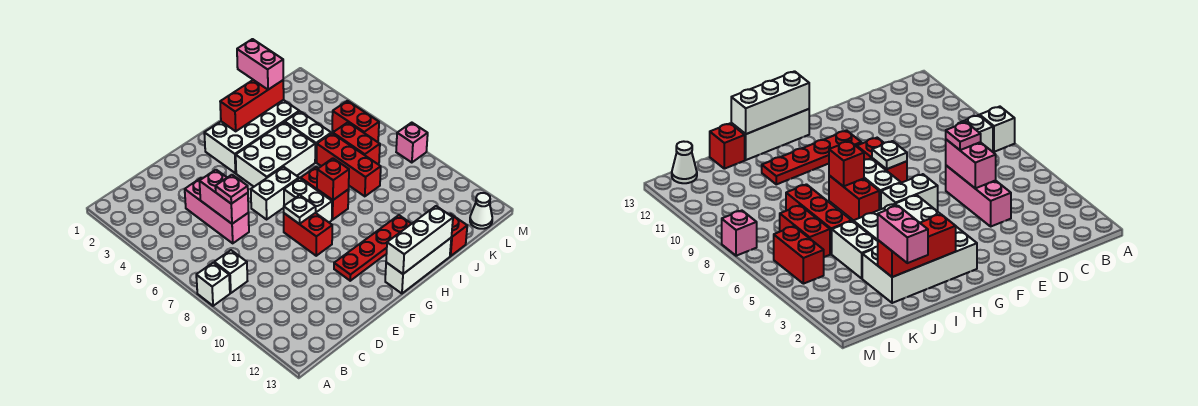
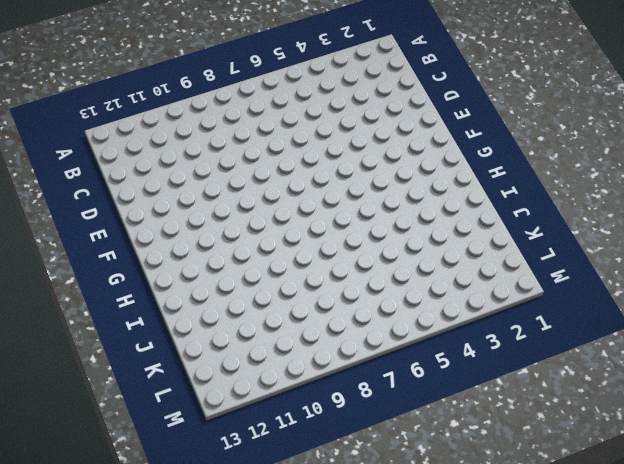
none -> white brick A8 level 1
none -> white brick B8 level 1
none -> pink brick D4:D6 level 1

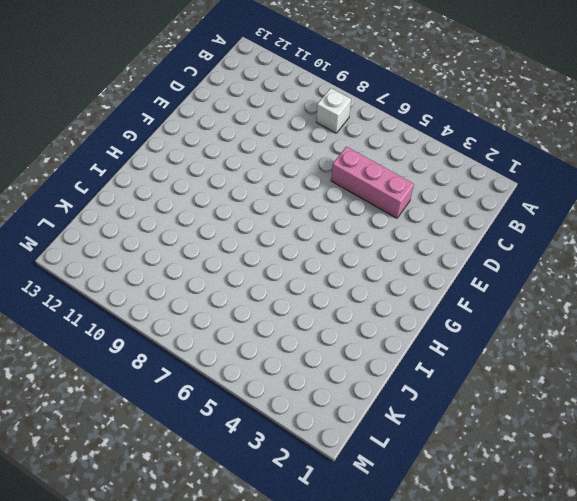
none -> white brick A8 level 1
none -> white brick F6:G6 level 1
none -> red brick F8:F9 level 1

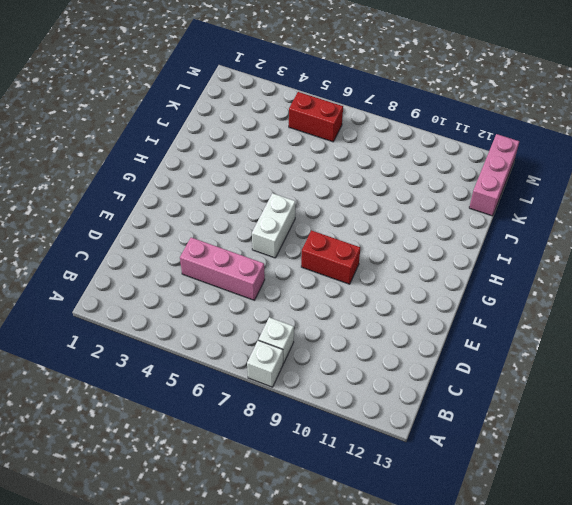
pink brick K13:M13 level 1 -> white cone L13 level 1
none -> red plate F11:I11 level 1
none -> white brick G2:J3 level 1
none -> white brick G4:I5 level 1

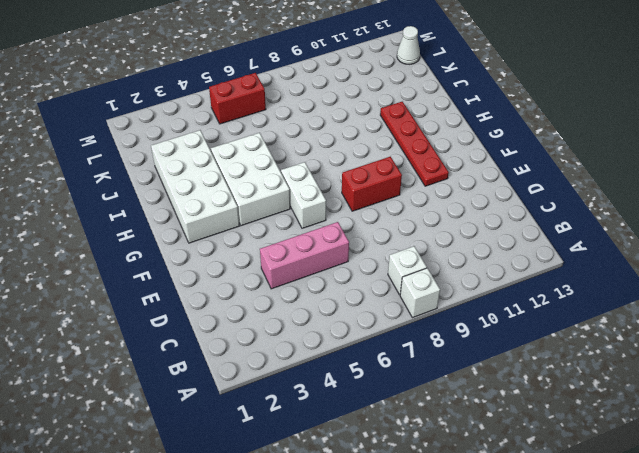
none -> white brick G7:G8 level 1
none -> white brick G13:I13 level 1
none -> red brick H7:H8 level 1

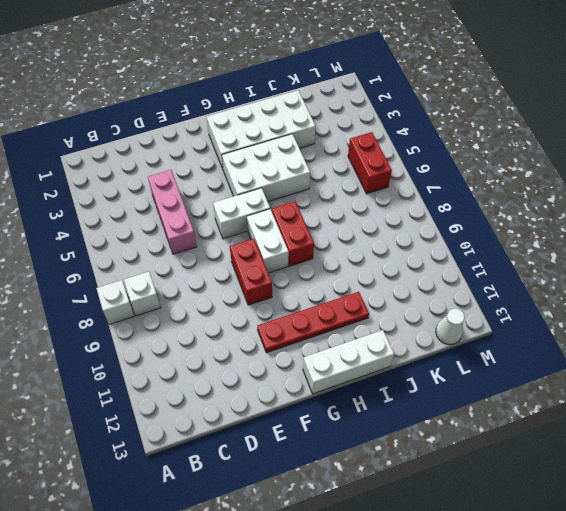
none -> white brick J4:J5 level 1
none -> red brick J6:J8 level 1
none -> red brick J13 level 1

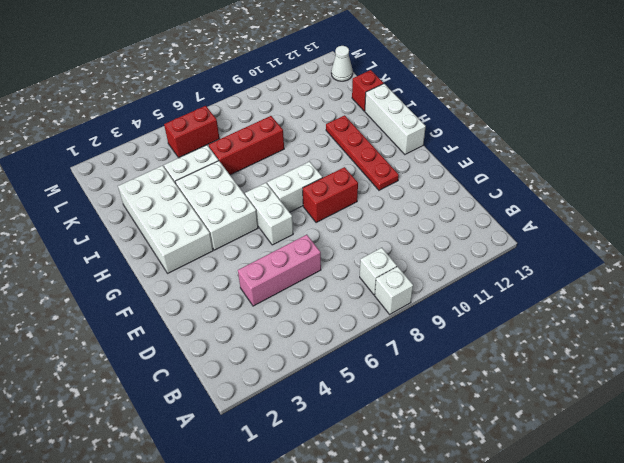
none -> red brick H7:H8 level 1
none -> red brick K6:K7 level 1
none -> pink brick M8 level 1

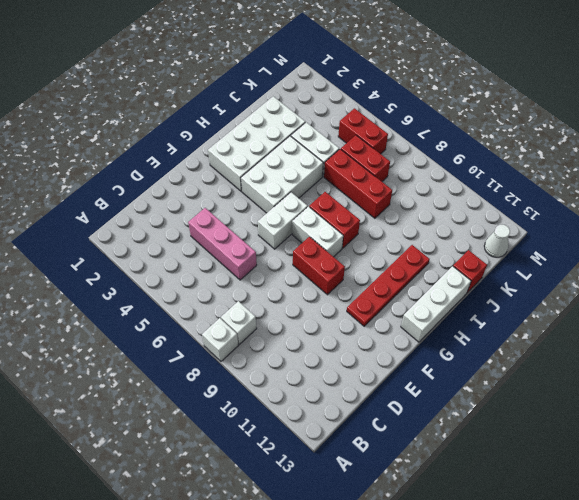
none -> pink brick M8 level 1
none -> pink brick D5:D6 level 2
none -> white plate F8 level 2

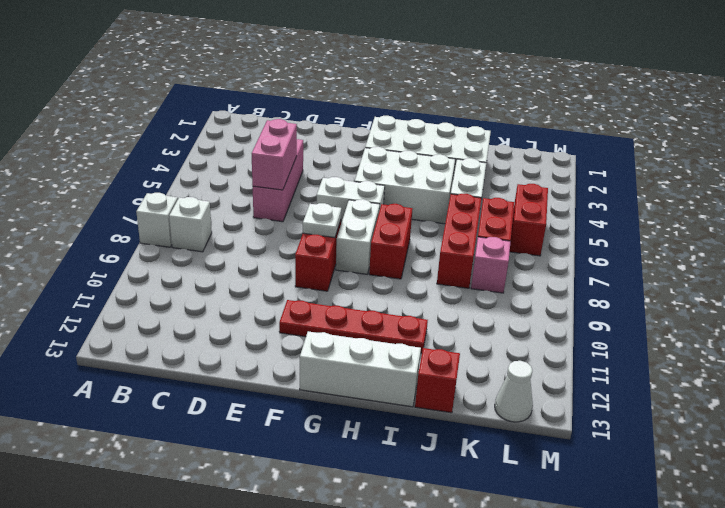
pink brick K8 level 1 -> pink brick M8 level 1
none -> white brick G13:I13 level 2
none -> red brick H2:J2 level 2
none -> red brick H8 level 2

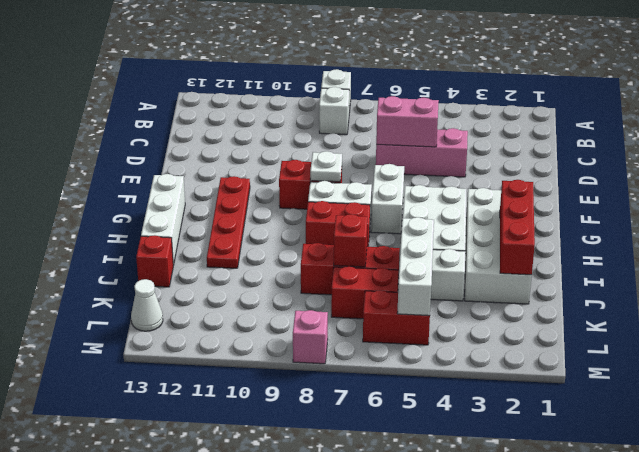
white brick J5:L5 level 2 -> white brick G13:I13 level 2
red brick J7 level 2 -> red brick H8 level 2
none -> pink plate D6 level 3
none -> pink brick J1:J2 level 3

